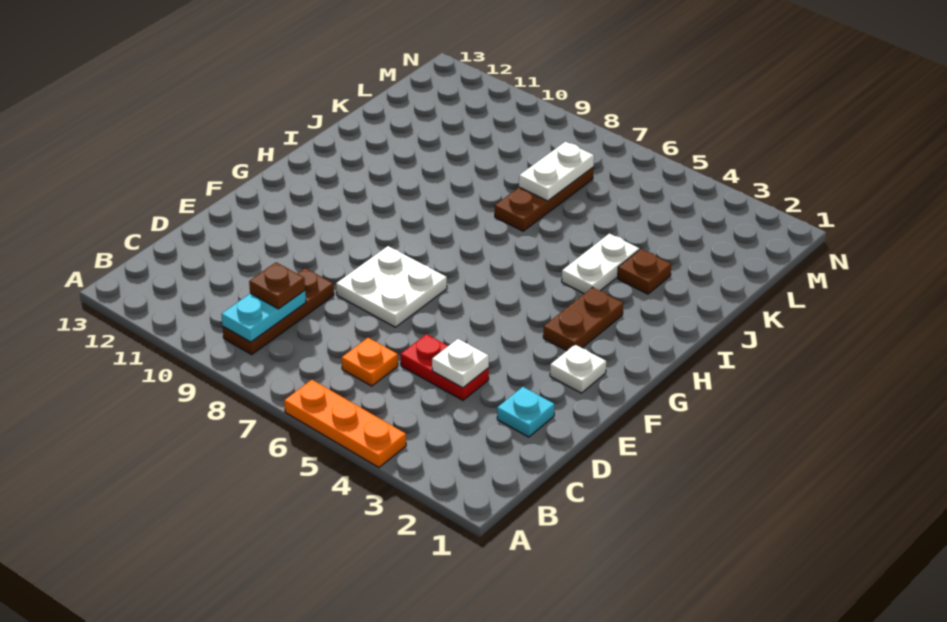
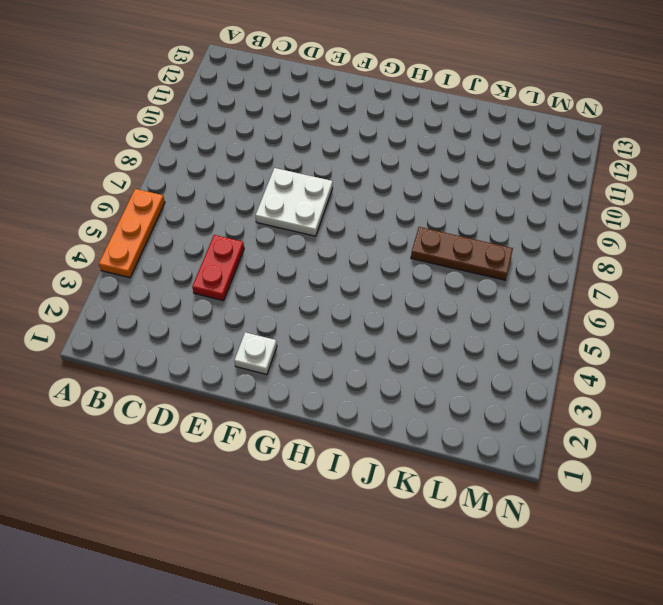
none -> brown plate B9:D9 level 1
none -> orange plate C6 level 1
none -> cyan plate D2 level 1

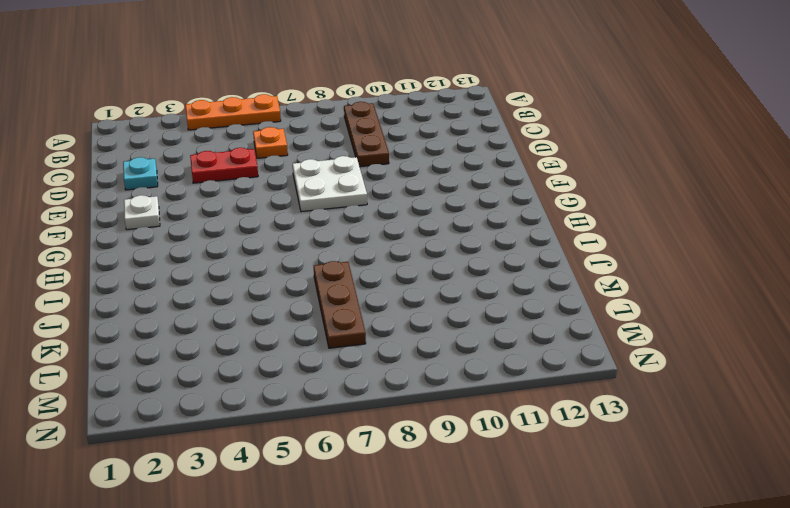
none -> brown plate G3:H3 level 1
none -> white plate I4:J4 level 1
none -> brown plate J3 level 1

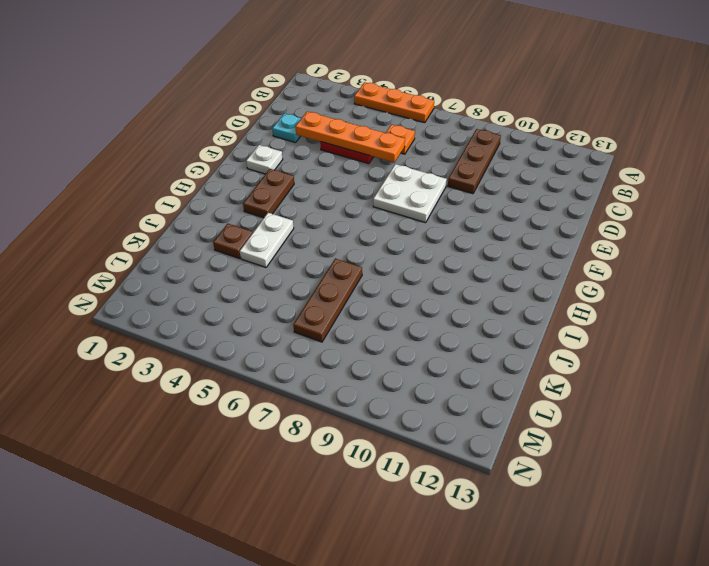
orange plate D3:D6 level 2 -> white plate D4 level 2
none -> cyan plate B9:C9 level 2
none -> white plate K7:L7 level 2
none -> brown plate C9 level 3

